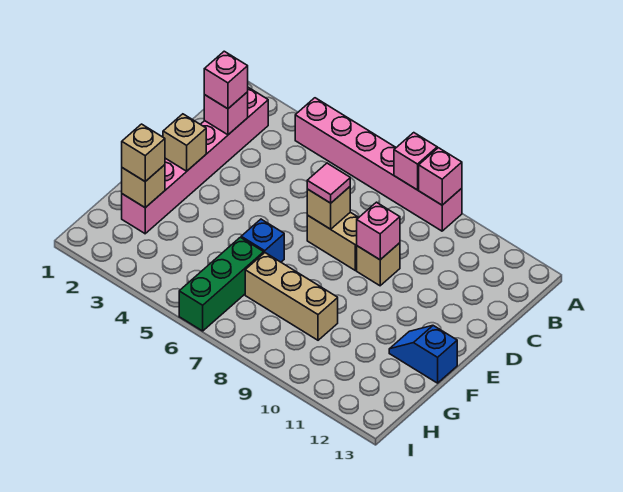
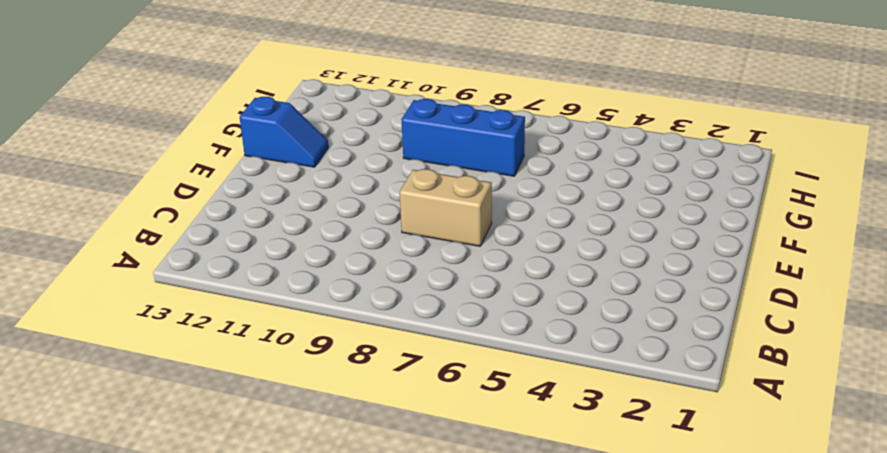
blue brick G7:G9 level 1 -> tan brick G7:G9 level 1
none -> pink brick A4:A9 level 1
none -> pink brick B2:G2 level 1
none -> tan brick D9 level 1

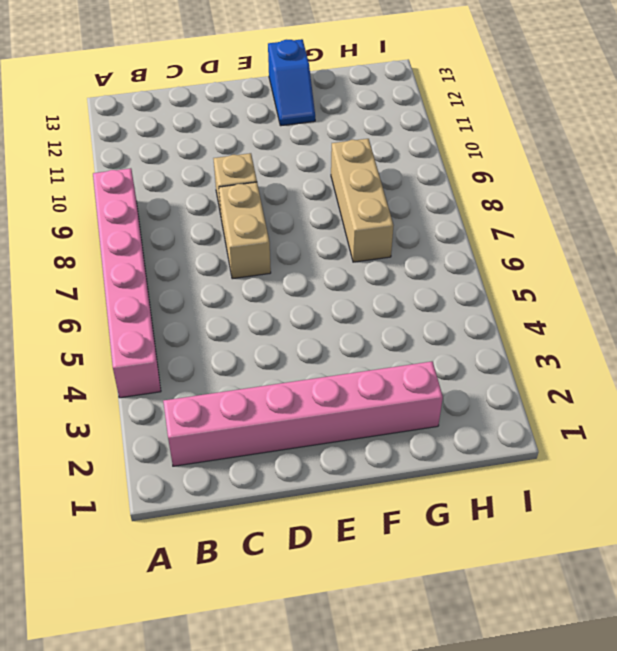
none -> blue brick F6 level 1
none -> green brick G6:I6 level 1
none -> pink brick A8 level 2

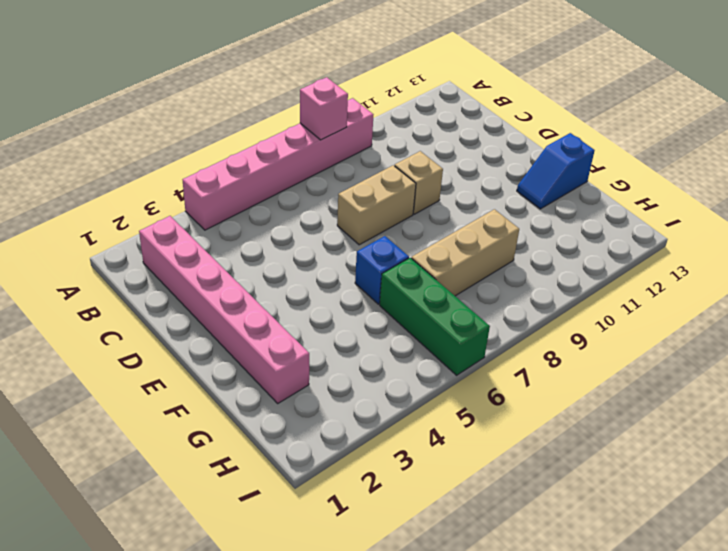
none -> pink brick A9 level 2
none -> pink brick C2 level 2
none -> tan brick D7 level 2

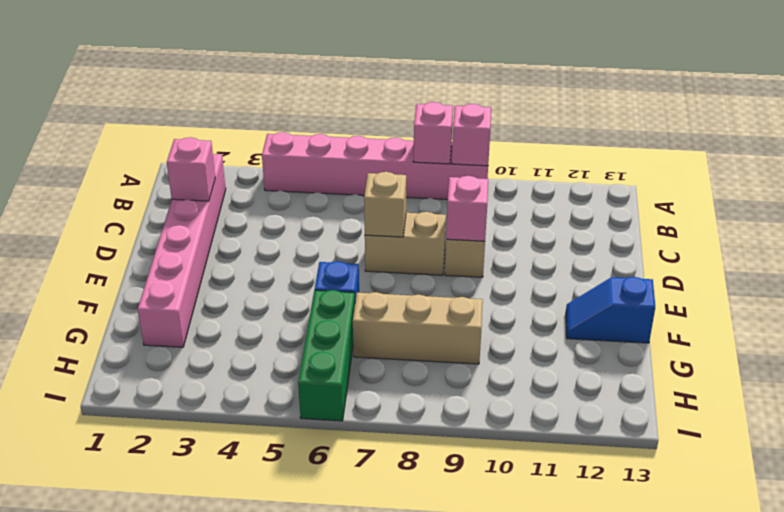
none -> tan brick E2 level 2
none -> tan brick G2 level 2
none -> pink brick C2 level 3

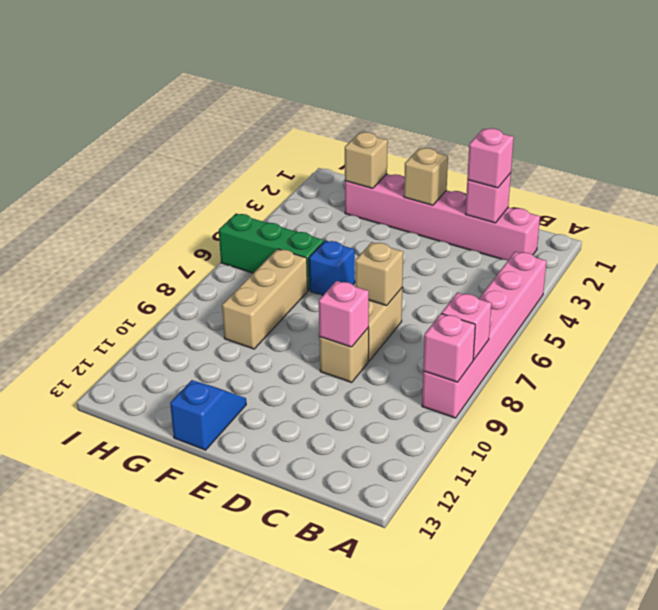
none -> pink tile D7 level 3
none -> tan brick G2 level 3

